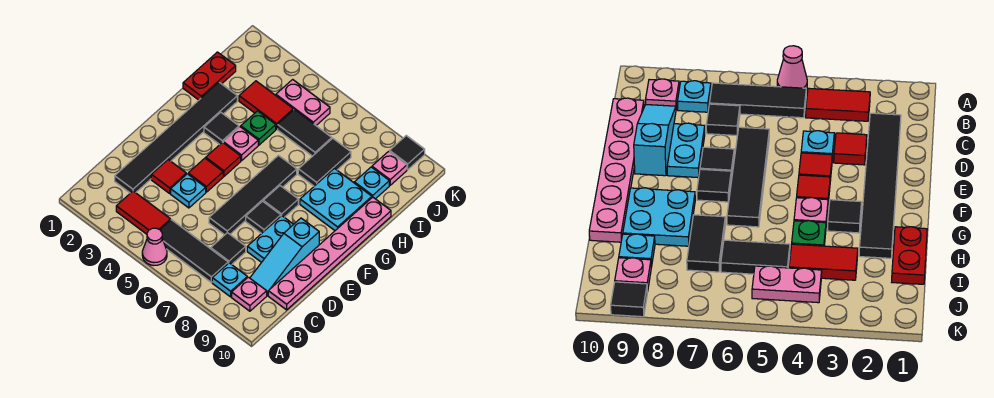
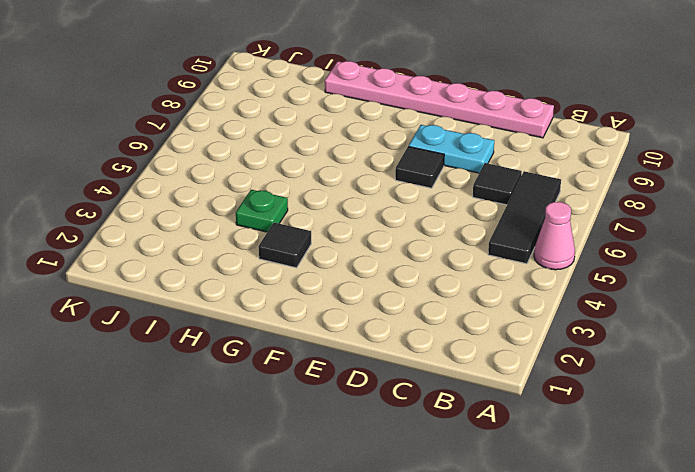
none -> red tile B3:B4 level 1
none -> cyan plate B8 level 1
none -> pink plate B9 level 1

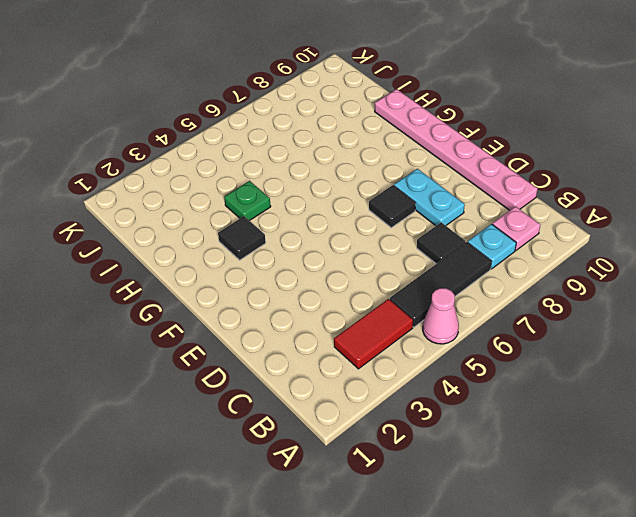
none -> black tile C2:H2 level 1
none -> cyan slope C9:E9 level 1 top E
none -> red tile D3 level 1

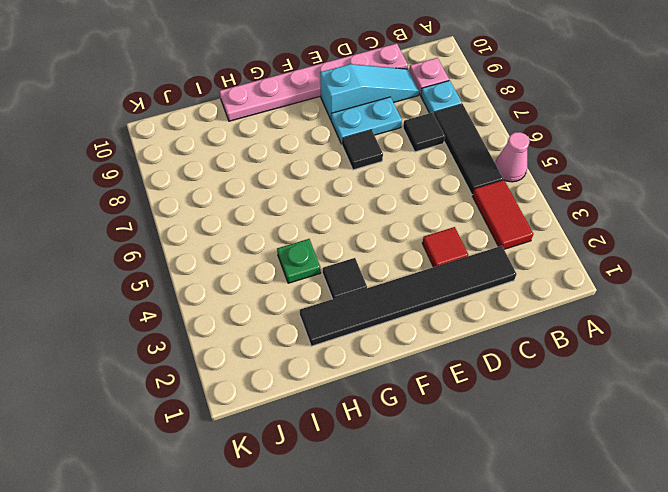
none -> cyan plate D4 level 1
none -> black tile D6:G6 level 1
none -> red tile E4 level 1

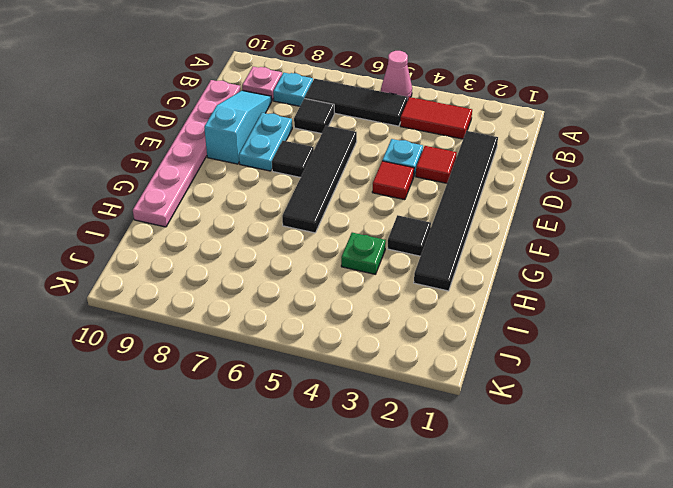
none -> red tile F4 level 1
none -> black tile F7 level 1
none -> pink plate G4 level 1

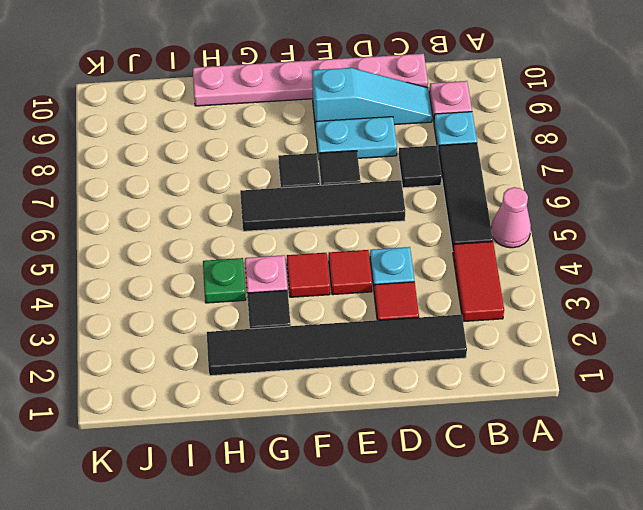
none -> cyan plate G8:H9 level 1
none -> red plate H1:I1 level 1
none -> black tile H7:I7 level 1

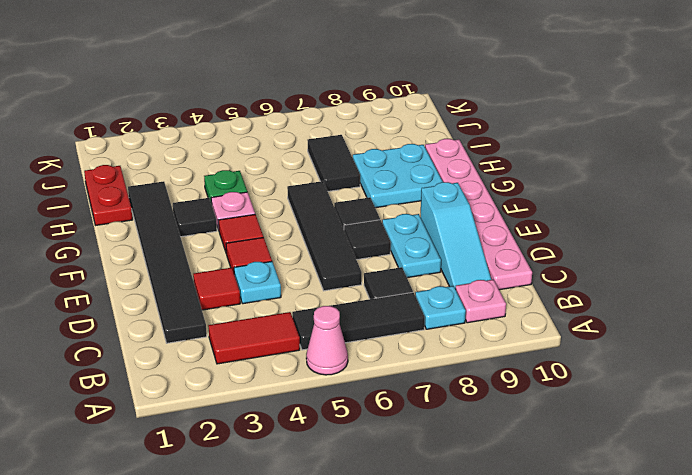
none -> red tile I3:I4 level 1
none -> black tile I5:I6 level 1
none -> cyan plate I9 level 1

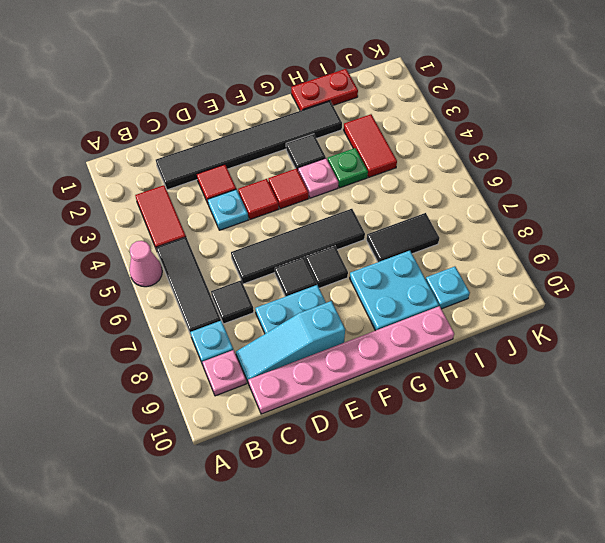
none -> black tile I5:I6 level 1
none -> pink plate J4:J5 level 1
none -> pink plate J9 level 1

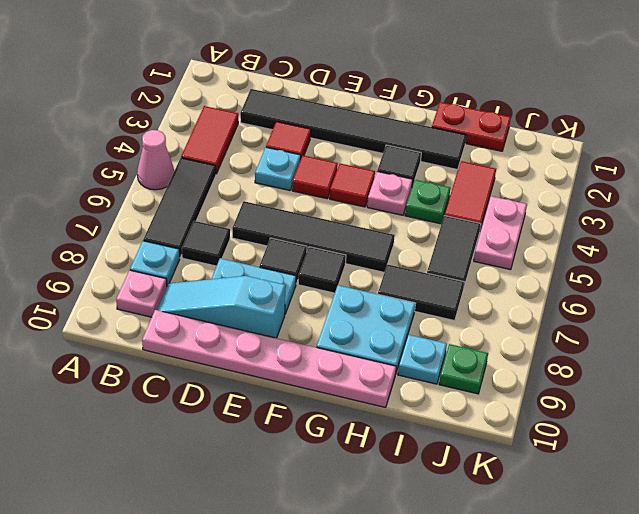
green plate J9 level 1 -> pink plate J9 level 1
none -> black tile K9 level 1

